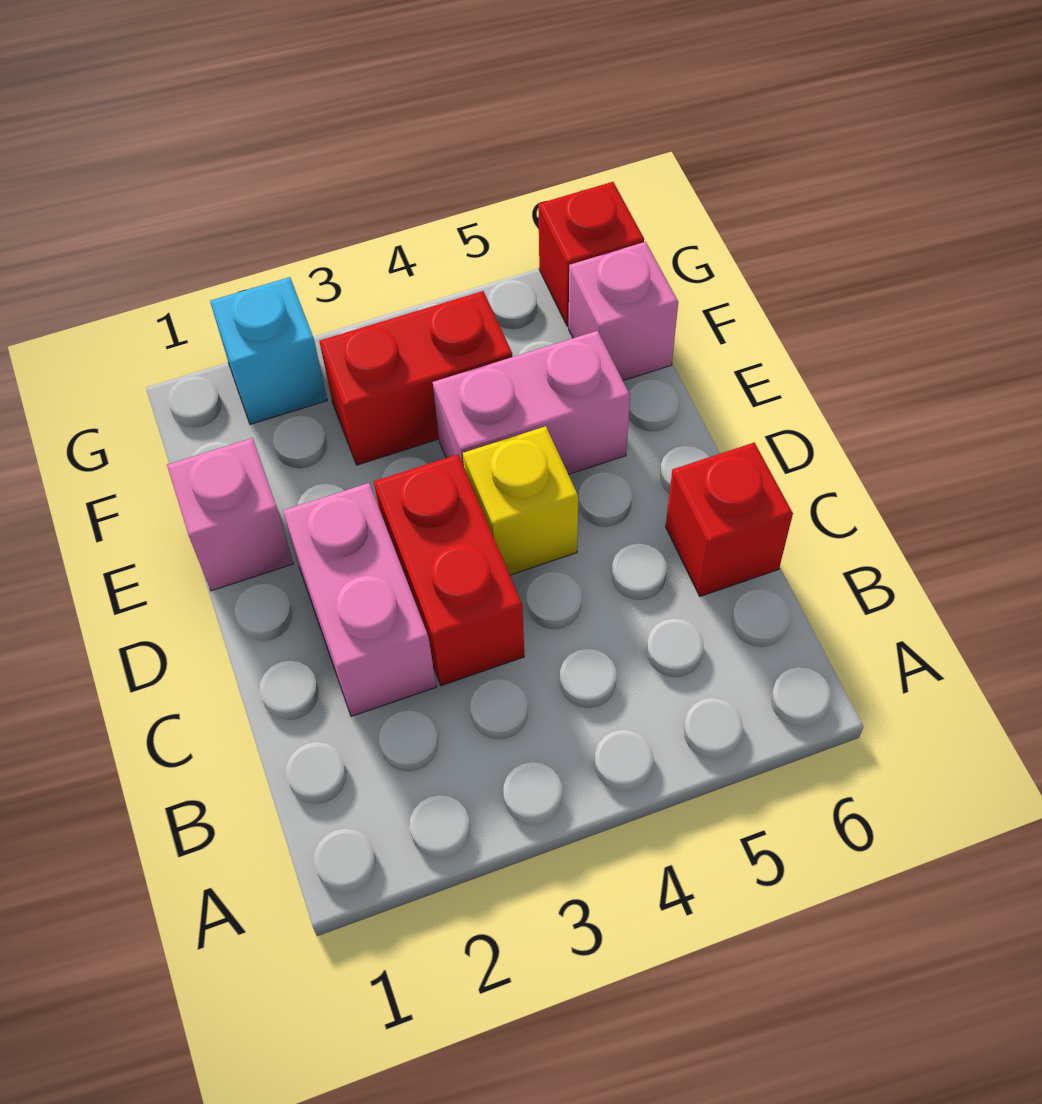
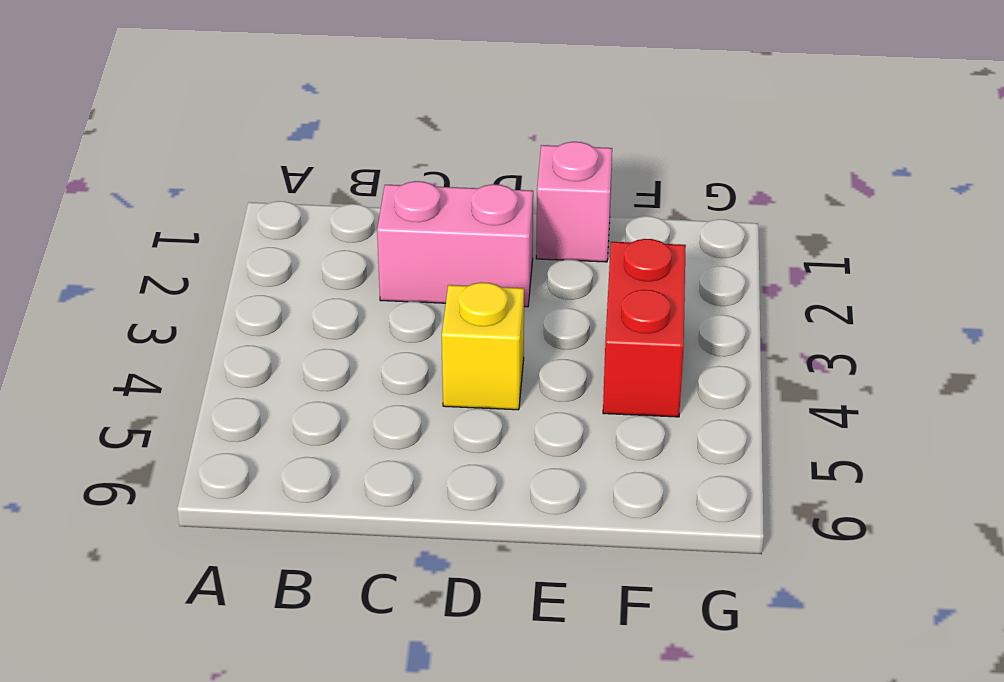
none -> red brick C3:D3 level 1
none -> red brick C6 level 1

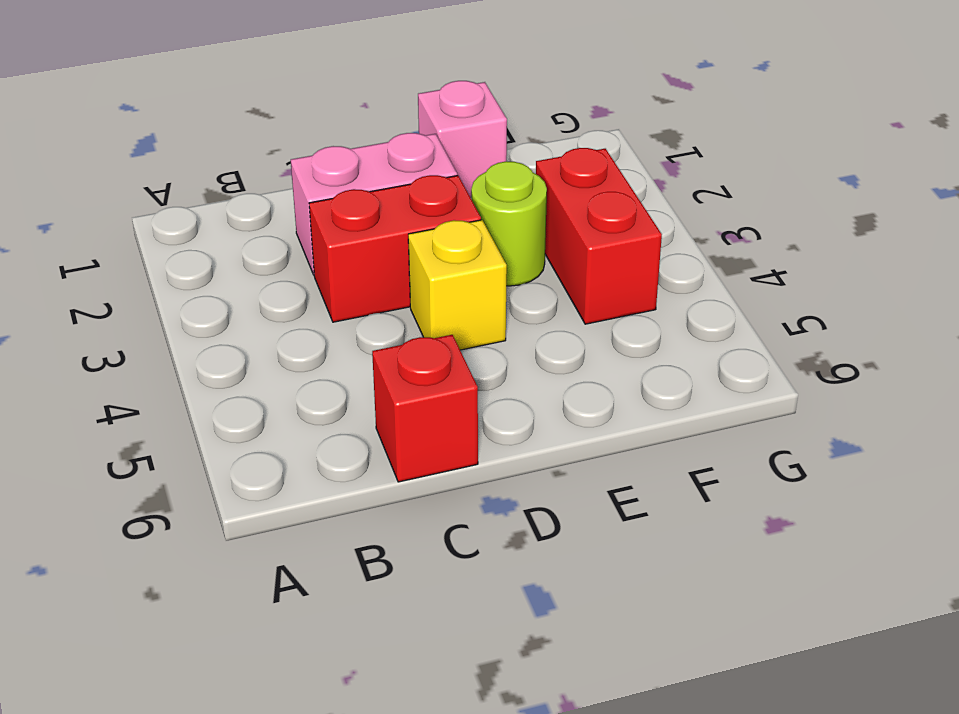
lime round brick E3 level 1 -> none
none -> pink brick E4:E5 level 1
none -> pink brick F6 level 1

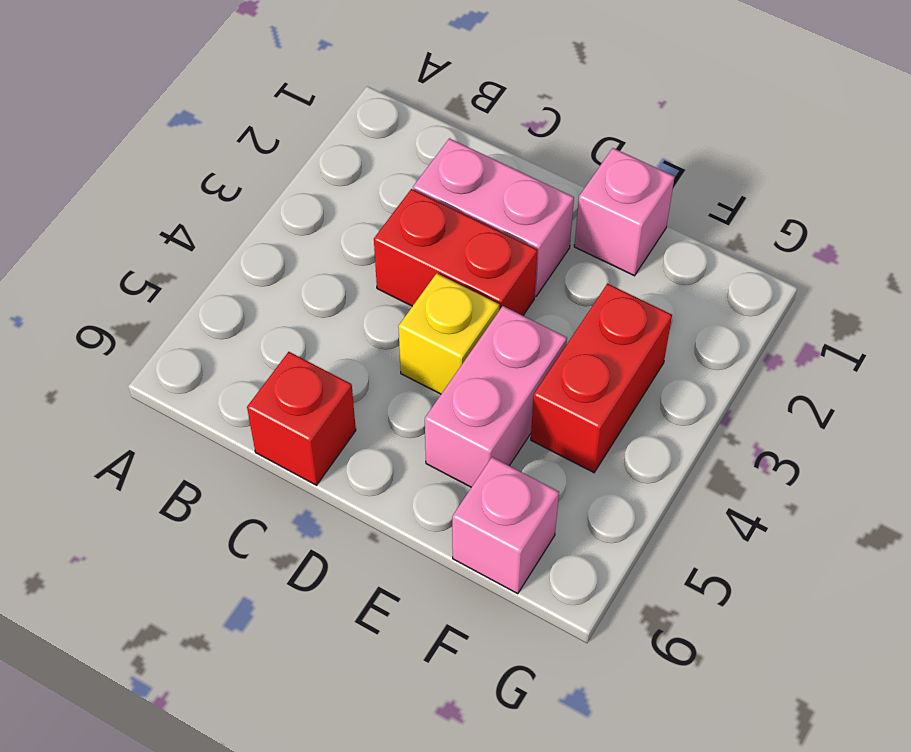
none -> cyan brick G2 level 1
none -> red brick G6 level 1

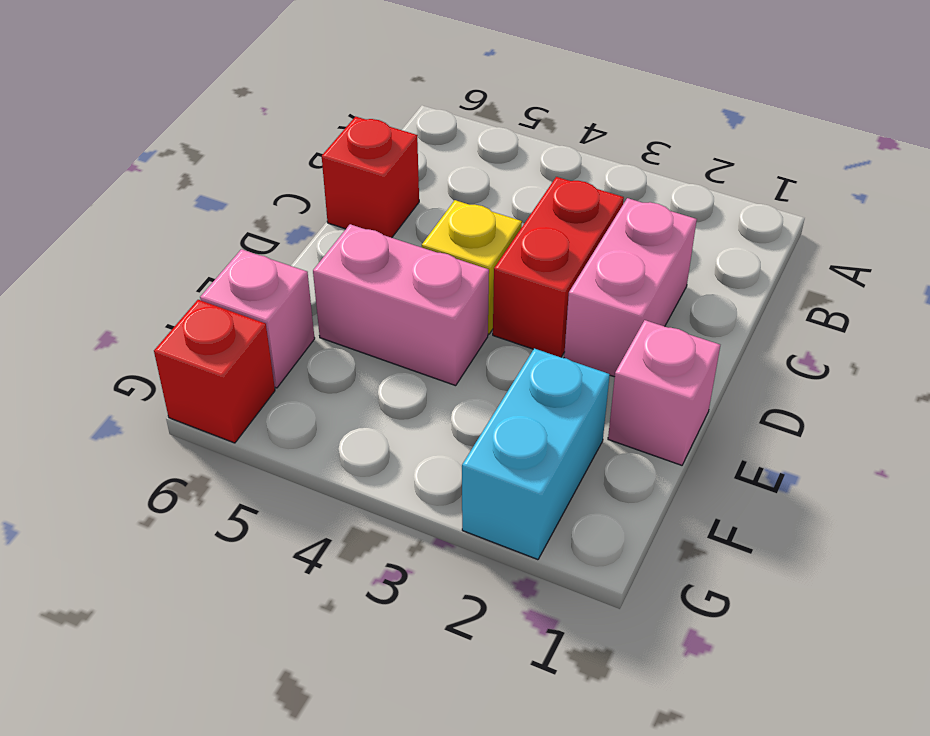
cyan brick F2:G2 level 1 -> cyan brick G2 level 1
none -> red brick F3:F4 level 1

